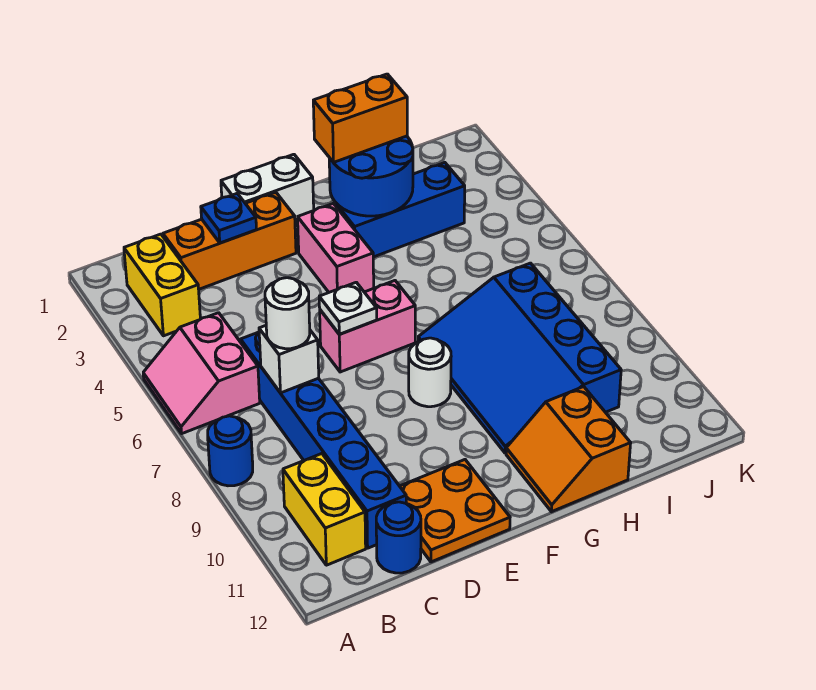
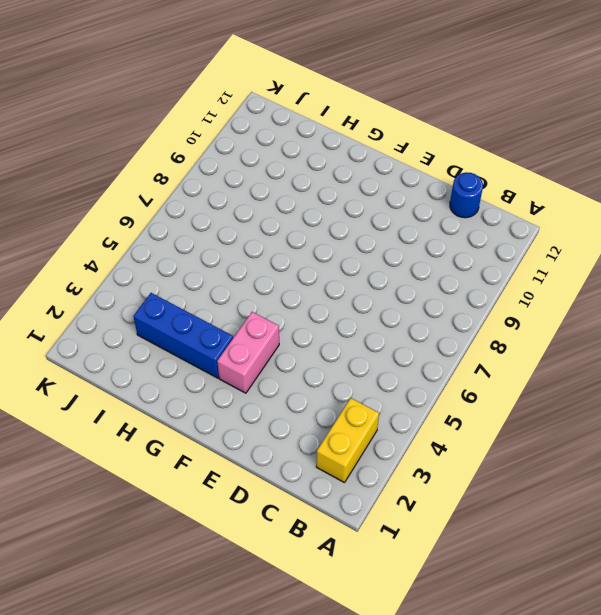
none -> pink slope A5:B6 level 1 top B
none -> blue round brick A8 level 1
none -> yellow brick B10:B11 level 1

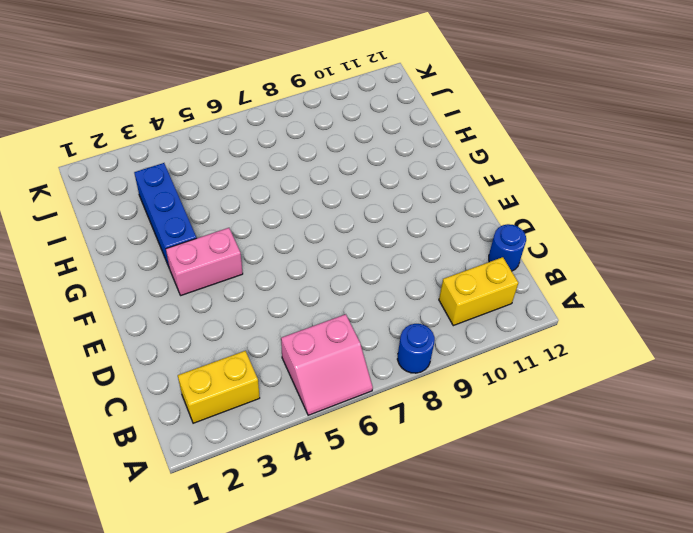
none -> orange brick C2:E2 level 1
none -> blue brick C6:C11 level 1
none -> orange plate D11:E12 level 1

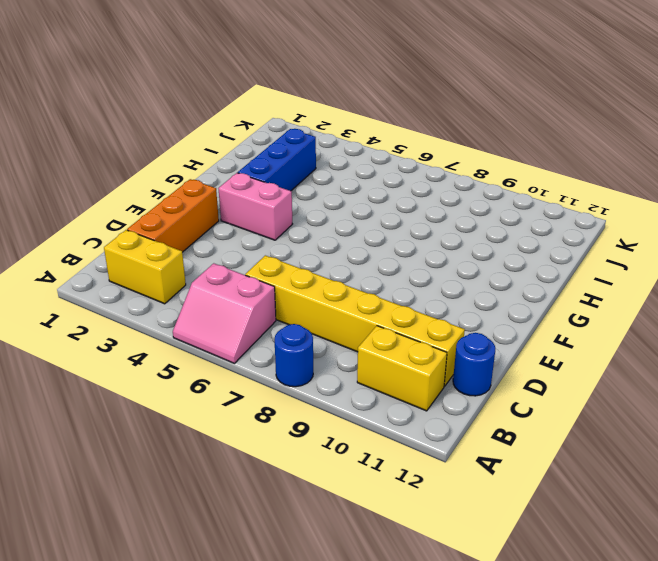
yellow brick C6:C11 level 1 -> blue brick C6:C11 level 1
none -> orange plate D11:E12 level 1
none -> white brick E1:F1 level 1
none -> pink brick E6:F6 level 1

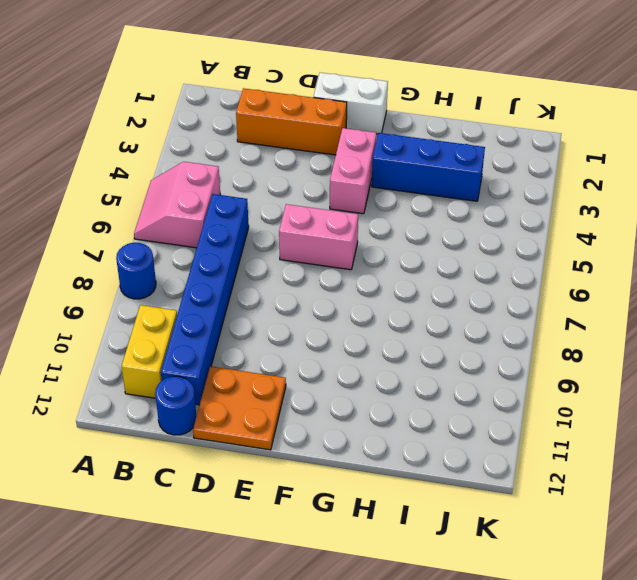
none -> yellow brick B2:B3 level 1
none -> white round brick F8 level 1
none -> blue slope G7:I10 level 1 top I

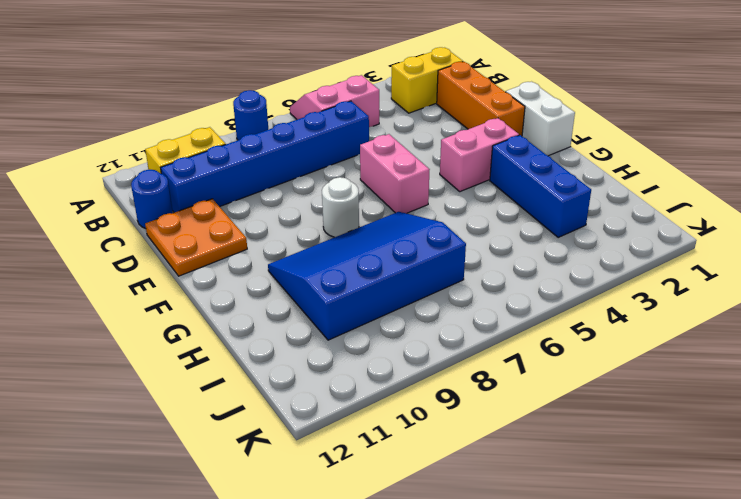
none -> orange slope G11:H12 level 1 top H
none -> white brick C7 level 2
none -> blue plate D2 level 2

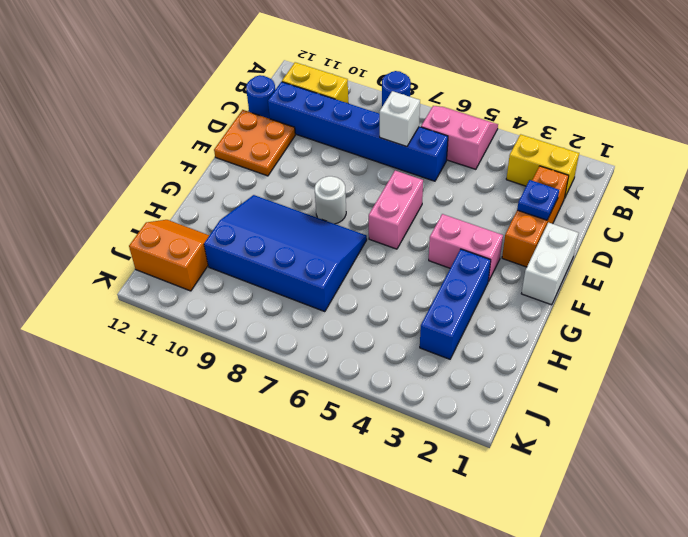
orange slope I11:J12 level 1 top J -> orange slope G11:H12 level 1 top H
none -> white plate E6 level 2
none -> blue round brick G2:H3 level 2
none -> white round brick C7 level 3

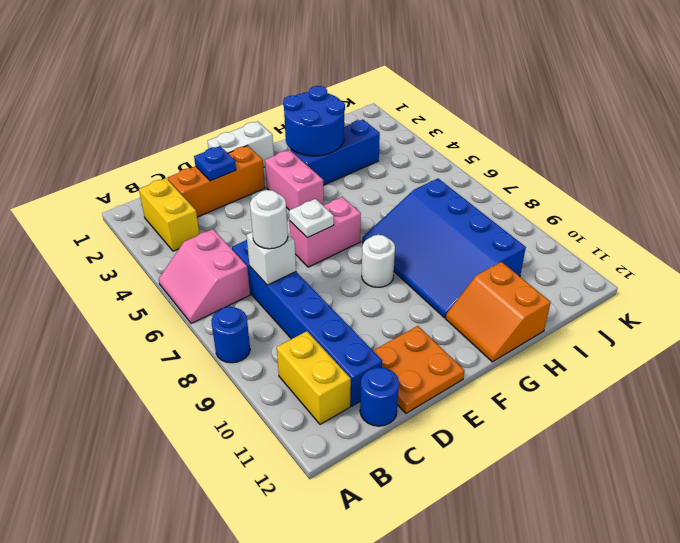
none -> orange brick G2:H2 level 3

